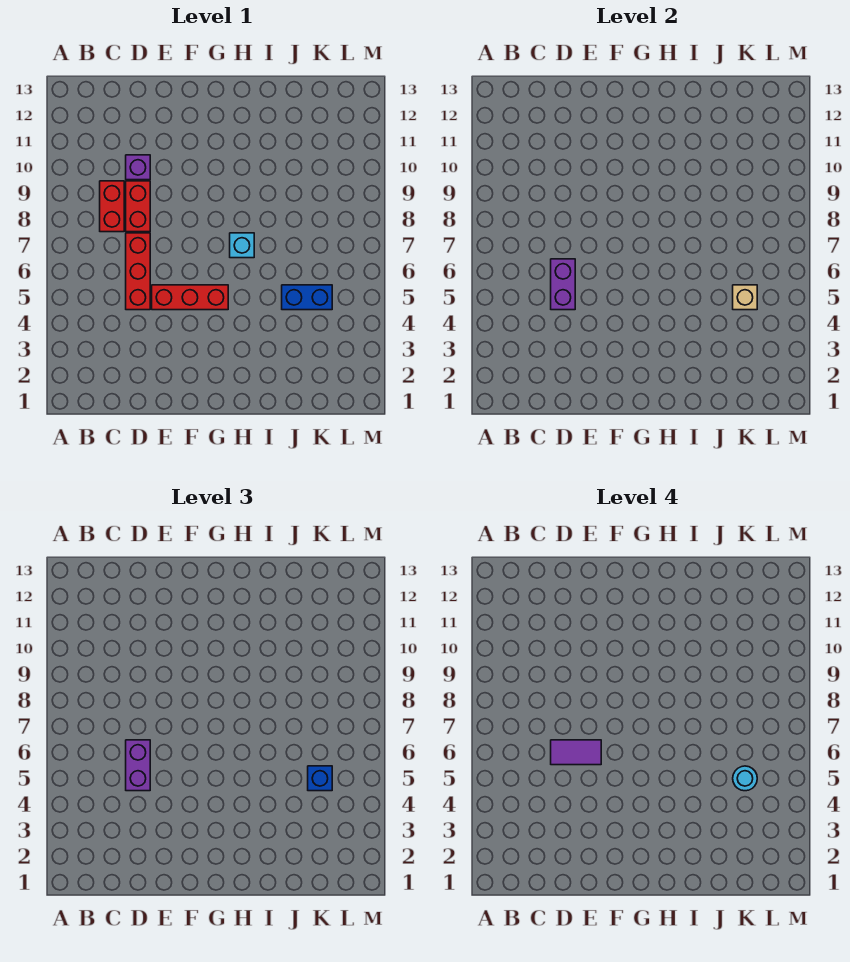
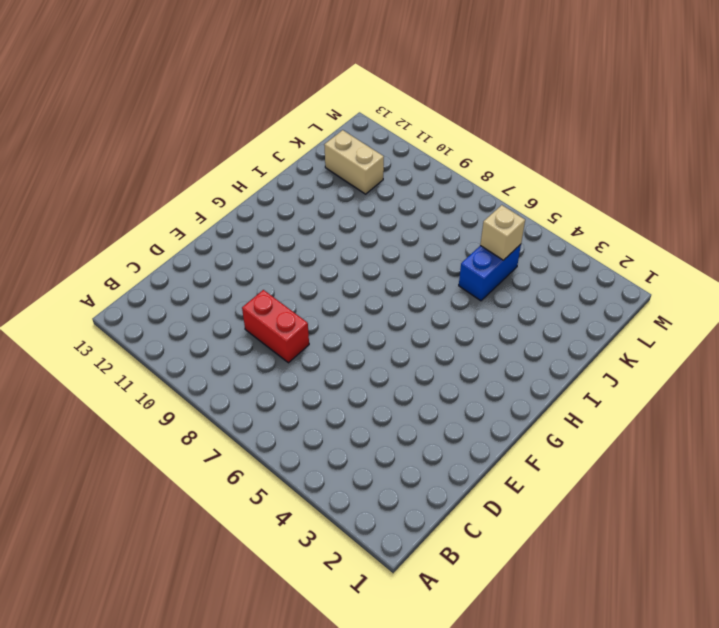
tan brick K11:K12 level 1 -> none
none -> red brick C8:C9 level 1
none -> red brick D5:D7 level 1
none -> purple brick D10 level 1

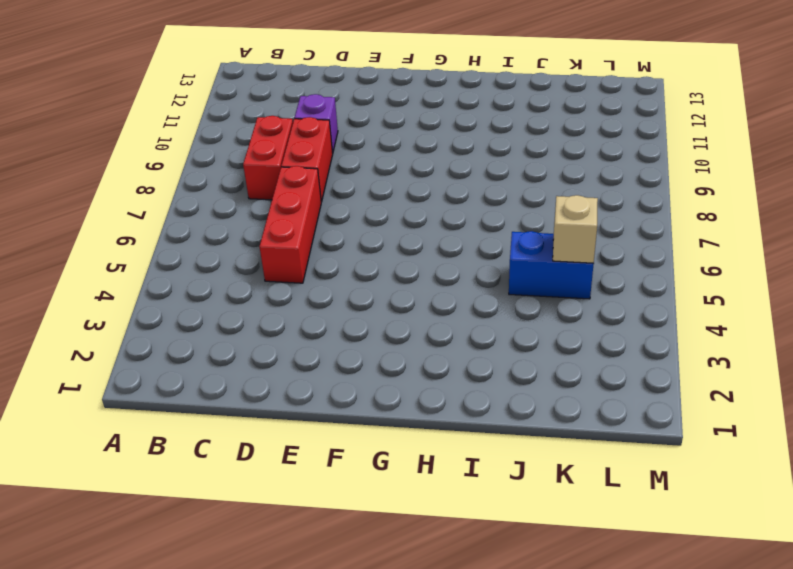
none -> red brick E5:G5 level 1
none -> cyan brick H7 level 1
none -> purple brick D5:D6 level 2

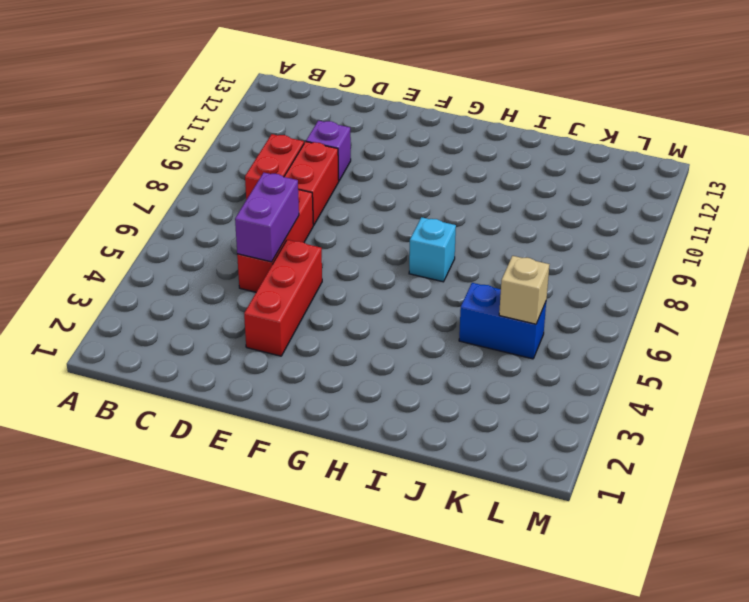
red brick E3:E5 level 1 -> red brick E5:G5 level 1
none -> purple brick D5:D6 level 3
none -> blue brick K5 level 3
none -> purple tile D6:E6 level 4

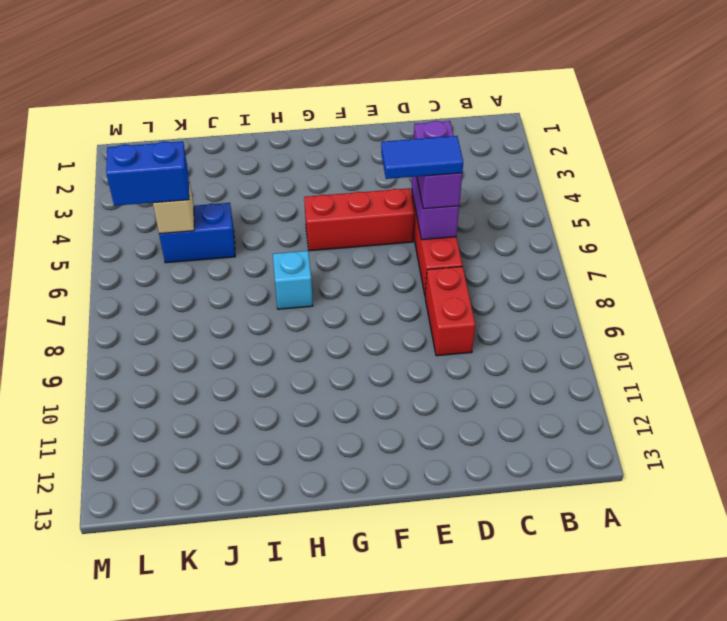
blue tile D6:E6 level 4 -> purple tile D6:E6 level 4
blue brick K5:L5 level 3 -> blue brick K5 level 3
none -> red brick C8:C9 level 1
none -> purple brick D10 level 1
none -> cyan round brick K5 level 4

